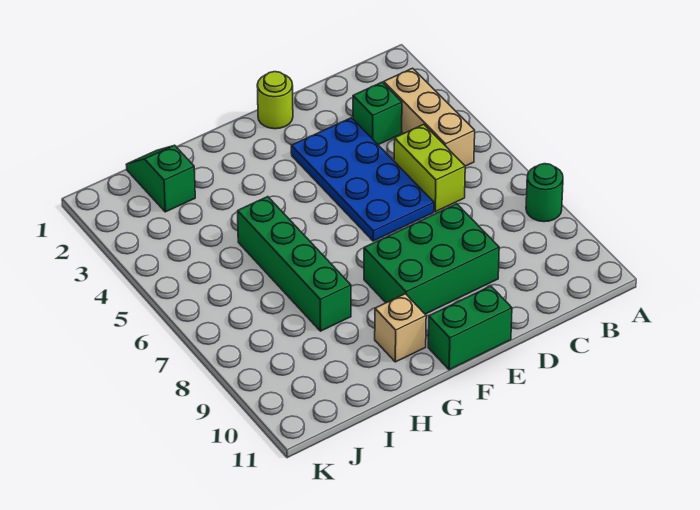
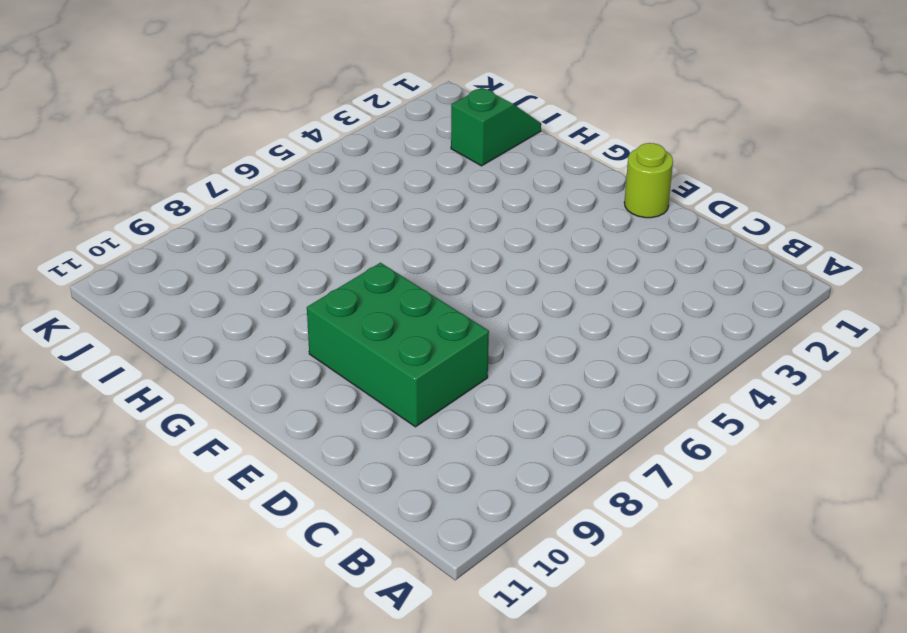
none -> green round brick A8 level 1
none -> tan brick B3:B5 level 1

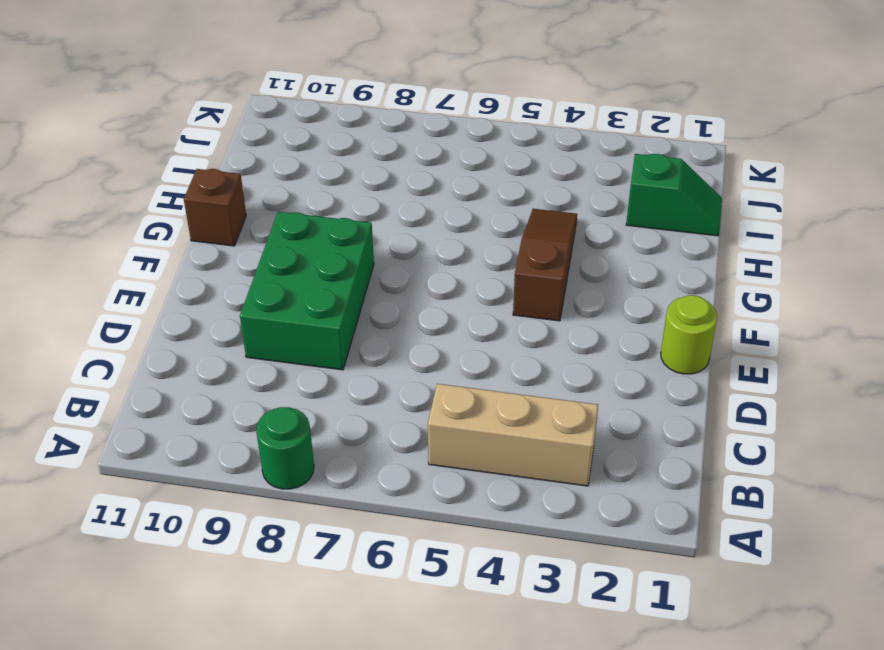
brown slope F4:H4 level 1 top F -> none
brown brick G11 level 1 -> none
none -> green brick C3 level 1
none -> lime brick C5:C6 level 1

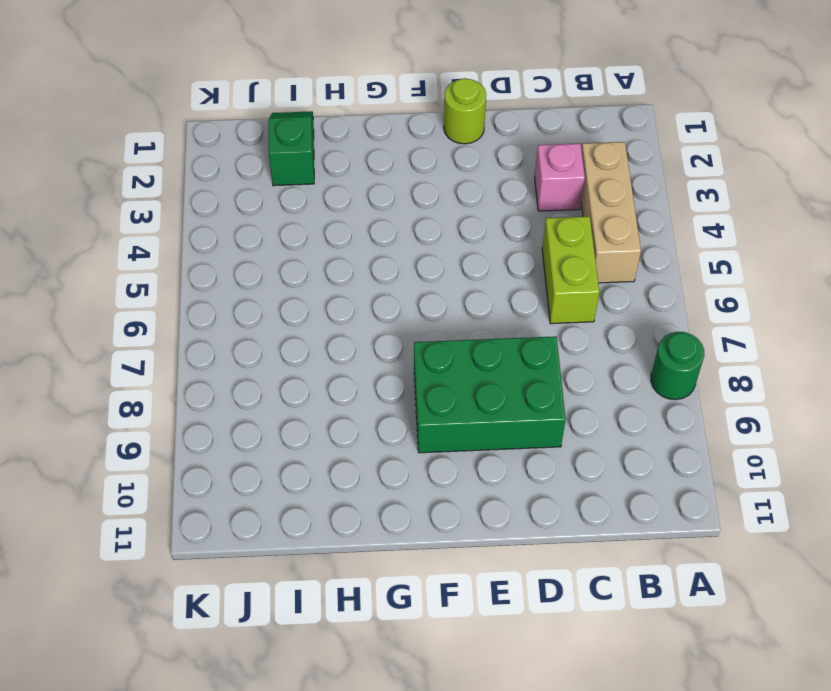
pink brick C3 level 1 -> green brick C3 level 1
none -> blue plate D3:E6 level 1
none -> green brick E11:F11 level 1

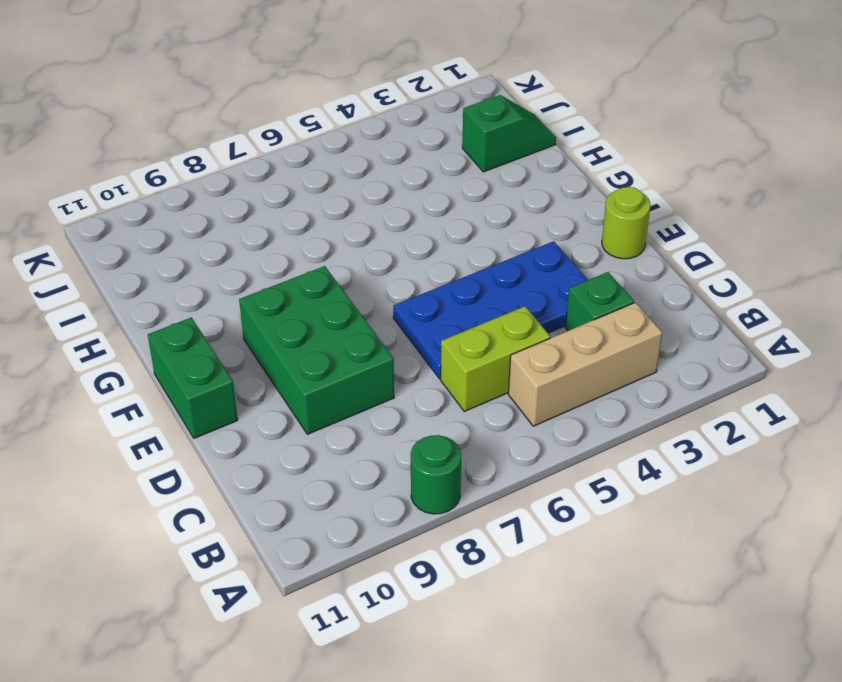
none -> tan brick G10 level 1
none -> green brick H5:H8 level 1

